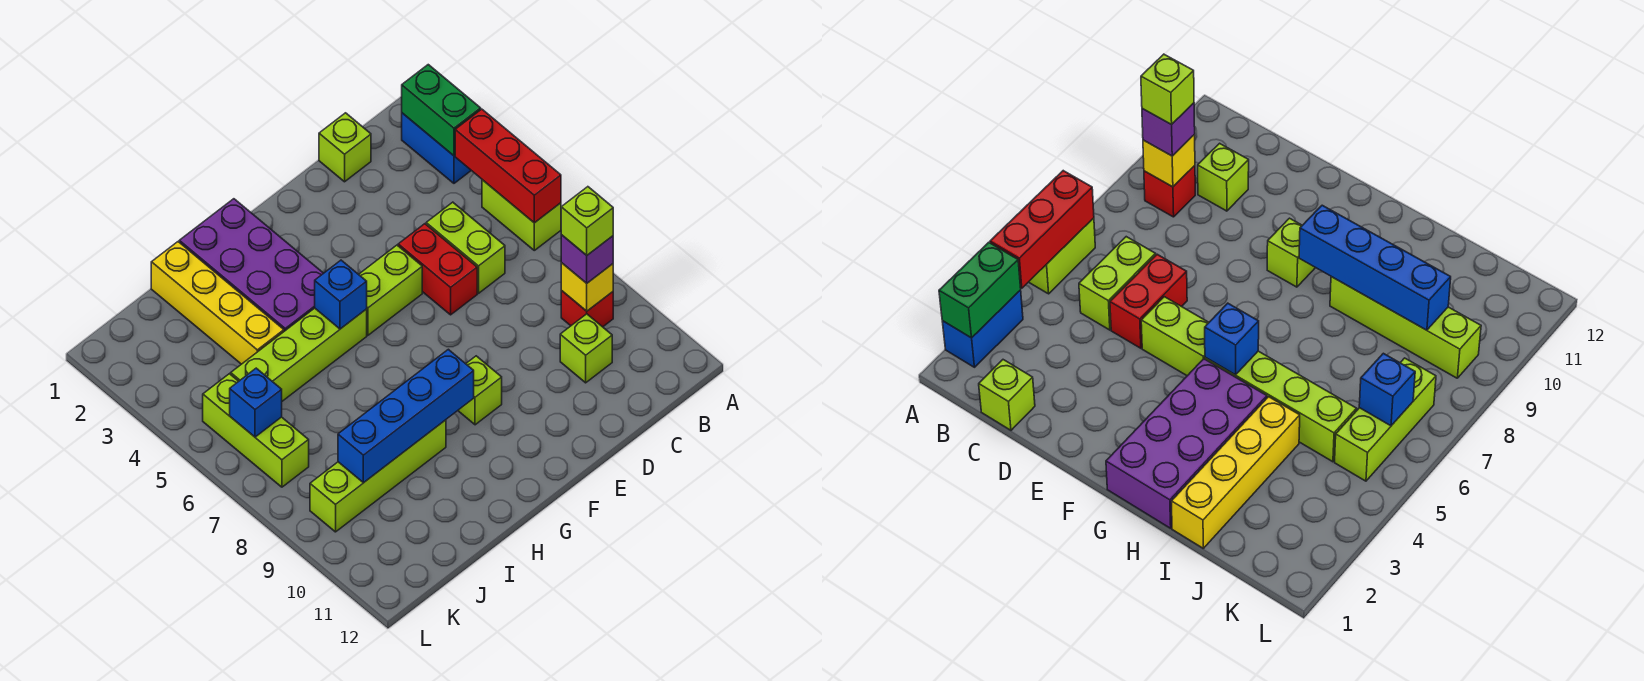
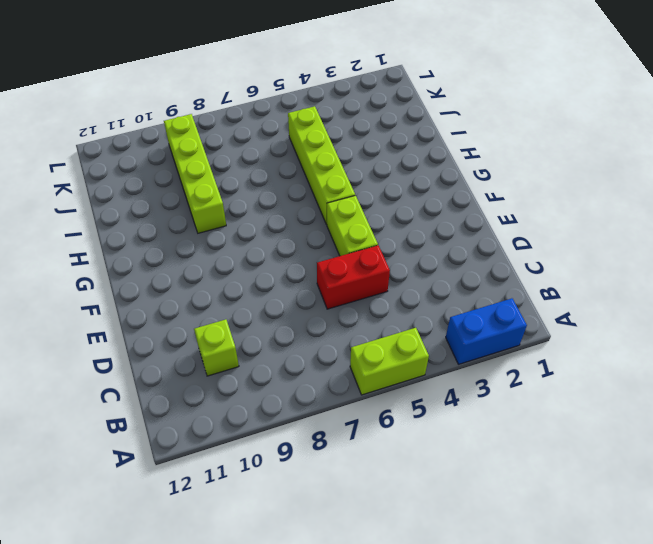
none -> red brick B9 level 1
none -> lime brick C1 level 1
none -> lime brick C5:C6 level 1

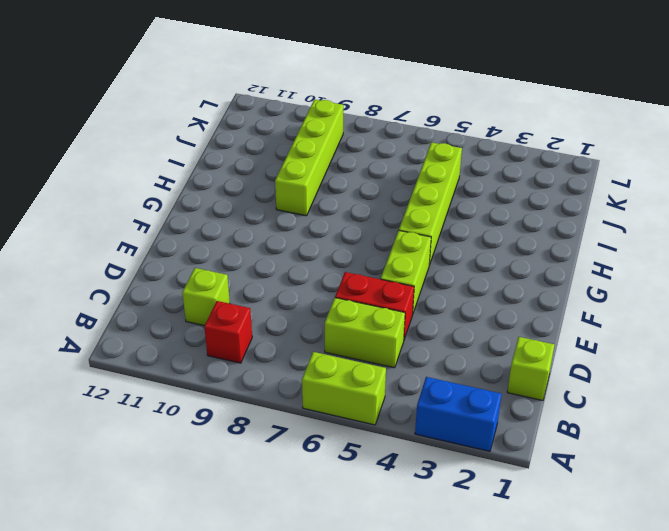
none -> lime brick F9 level 1
none -> purple brick G1:H4 level 1
none -> yellow brick I1:I4 level 1

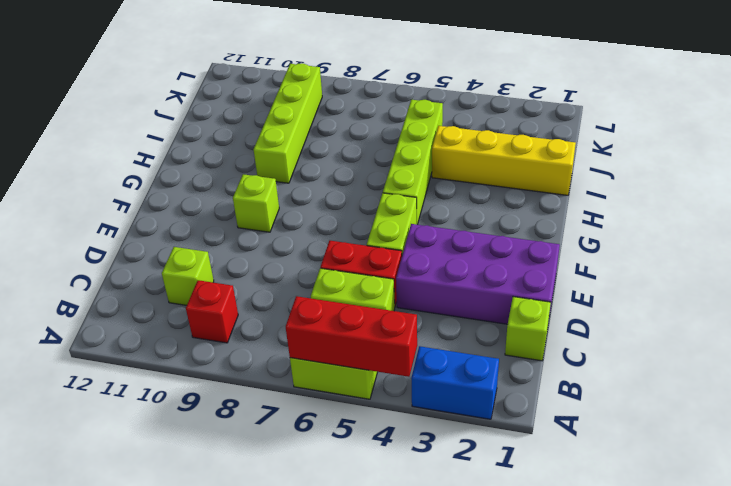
purple brick D1:E4 level 1 -> purple brick G1:H4 level 1
none -> lime brick K5:K7 level 1
none -> green brick A2:A3 level 2
none -> yellow brick B9 level 2

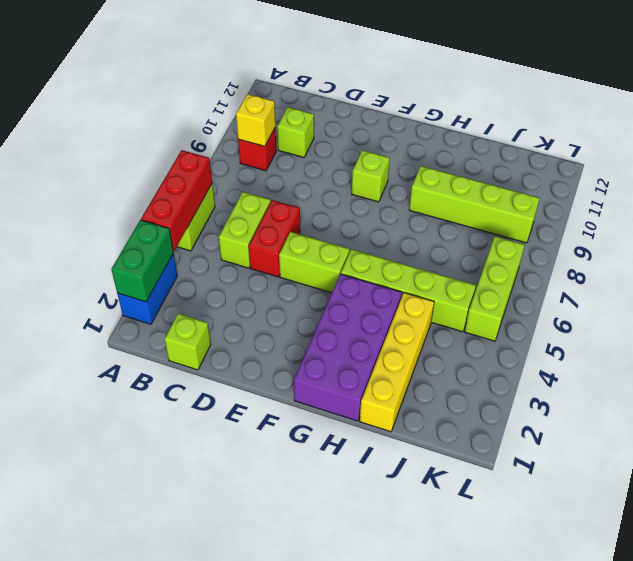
none -> blue brick G5 level 2
none -> blue brick G9:J9 level 2
none -> blue brick K6 level 2

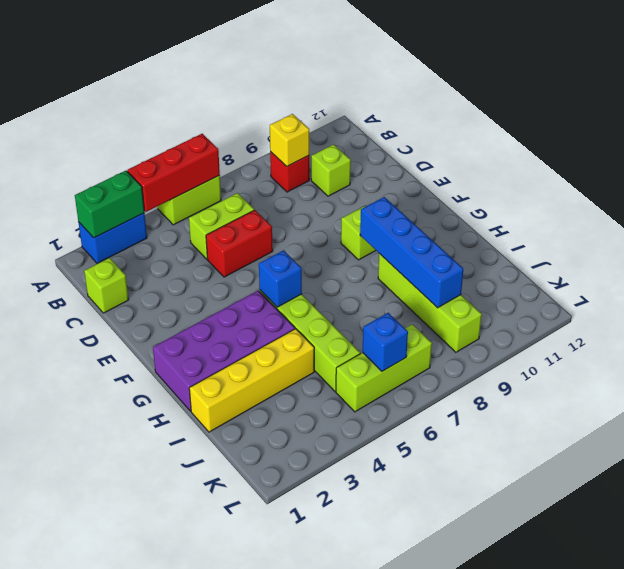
none -> lime brick E5:F5 level 1
none -> purple brick B9 level 3
none -> lime brick B9 level 4

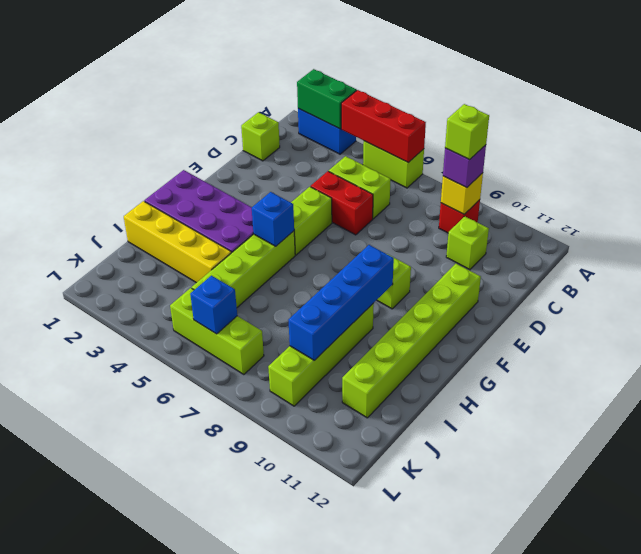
lime brick E11:J11 level 1 -> none

